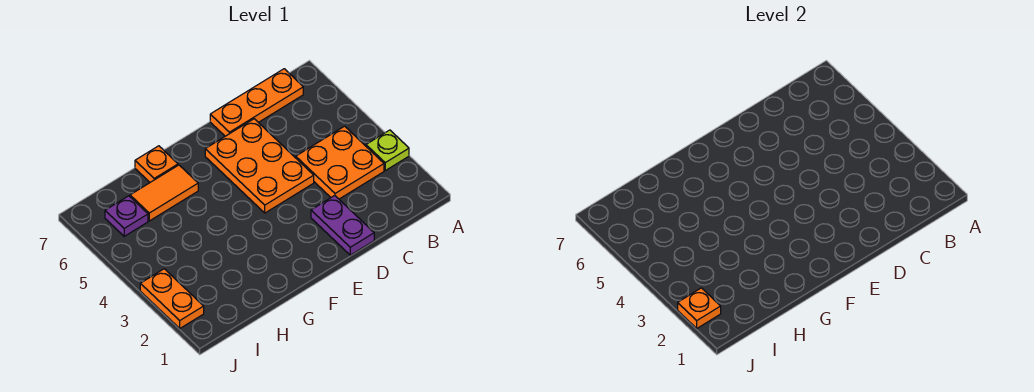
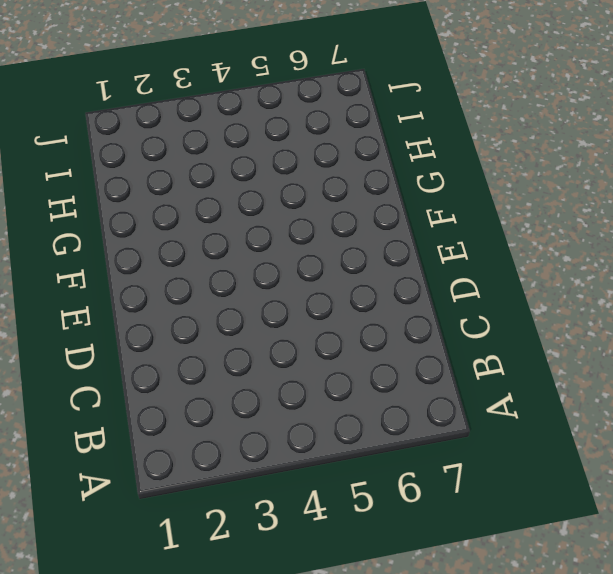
none -> lime plate A3 level 1
none -> orange plate B3:C4 level 1

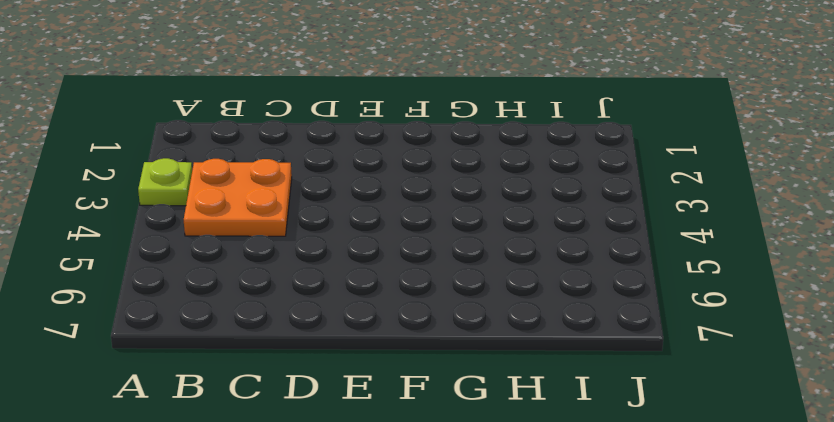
none -> orange plate B7:D7 level 1
none -> purple plate D1:D2 level 1

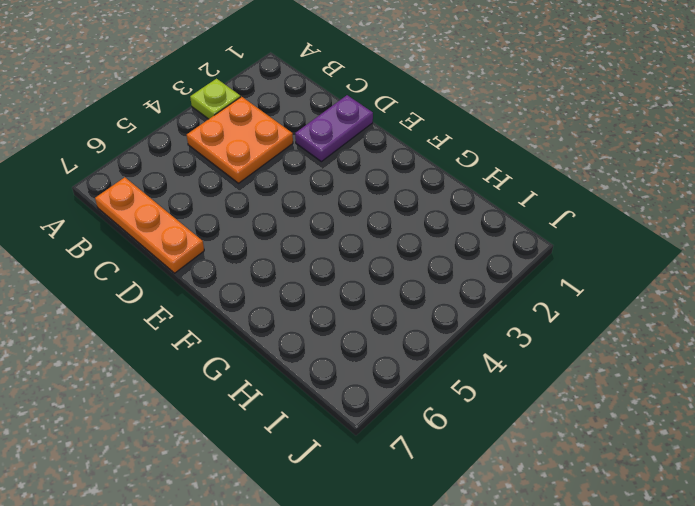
none -> orange plate D4:E6 level 1
none -> orange tile G6:H6 level 1

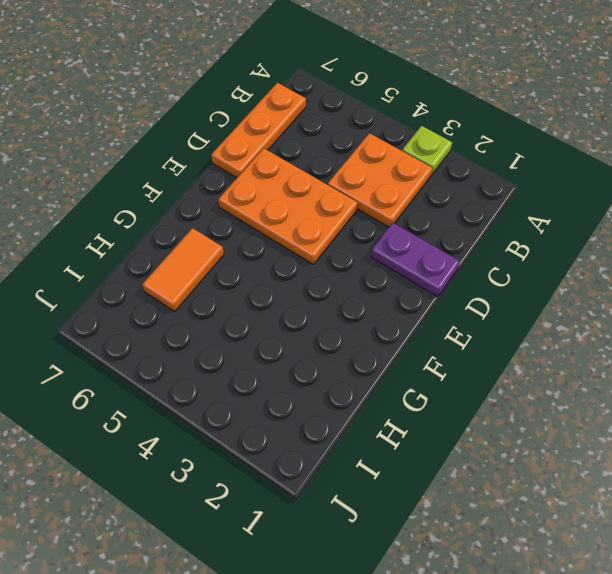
none -> orange plate G7 level 1
none -> purple plate I6 level 1

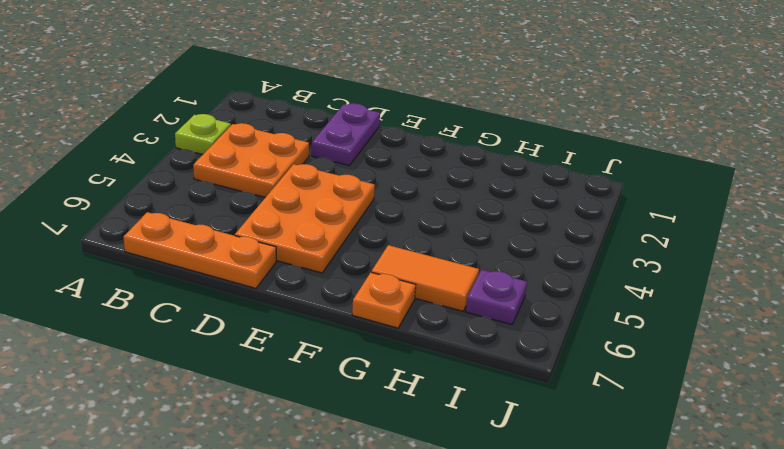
none -> orange plate J2:J3 level 1
none -> orange plate J2 level 2

